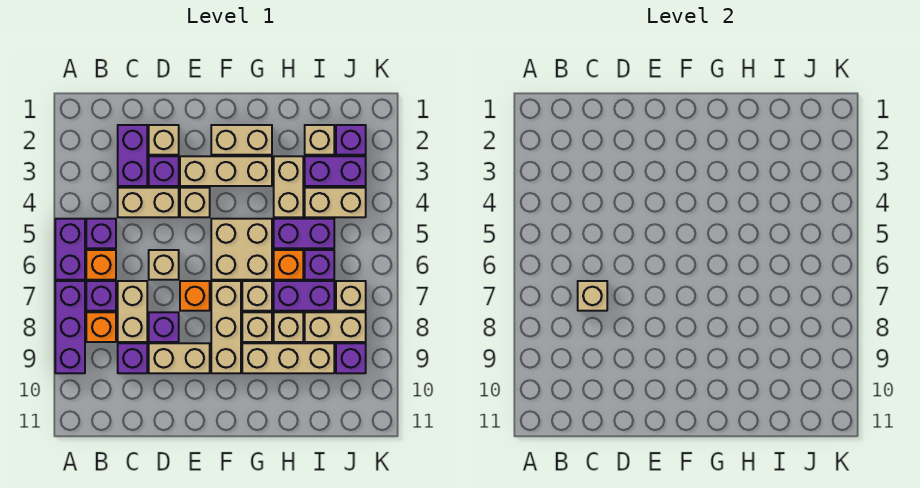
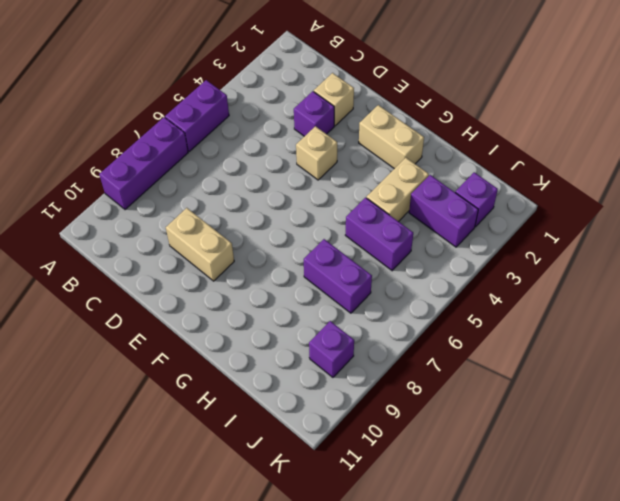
none -> purple brick B5 level 1
none -> orange brick B6 level 1
none -> purple brick B7 level 1
none -> orange brick B8 level 1

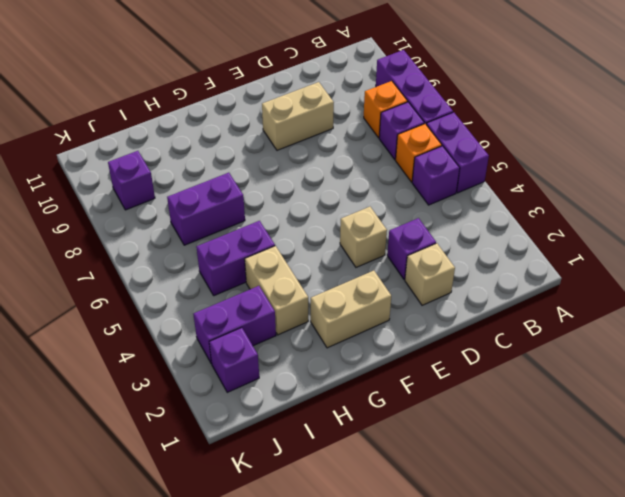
none -> purple brick C2:C3 level 1
none -> tan brick C4:D4 level 1
none -> tan brick C7:C8 level 1
none -> purple brick C9 level 1

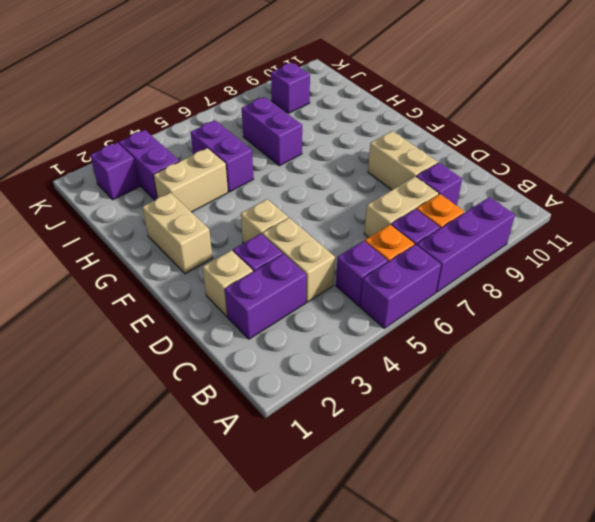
none -> tan brick D6 level 1
none -> purple brick D8 level 1
none -> tan brick E3:G3 level 1
none -> orange brick E7 level 1

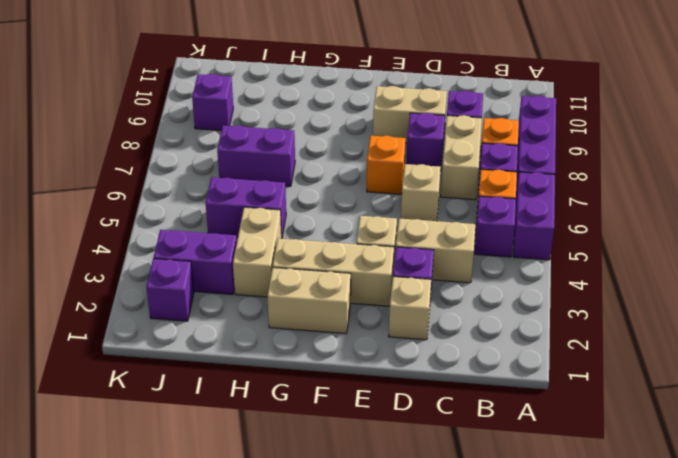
none -> purple brick C2:C3 level 1
none -> tan brick F5:G6 level 1
none -> tan brick F7:F9 level 1
none -> tan brick G7 level 1

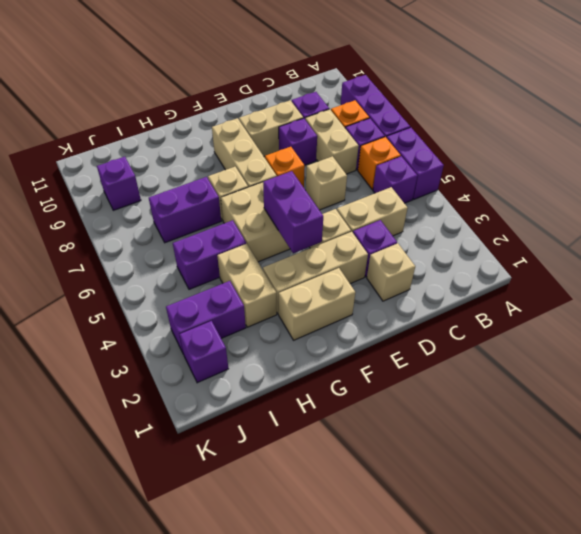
purple brick F4:F5 level 2 -> purple brick C2:C3 level 1
none -> tan brick G8 level 1
none -> tan brick G9:I9 level 1
none -> orange brick H6 level 1
none -> tan brick H8 level 1

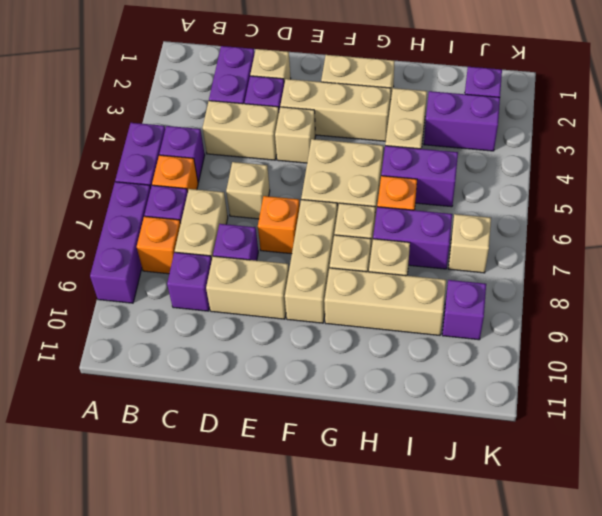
none -> tan brick I2 level 1
none -> tan brick I4:J4 level 1
none -> purple brick I6 level 1
none -> tan brick I8:J8 level 1

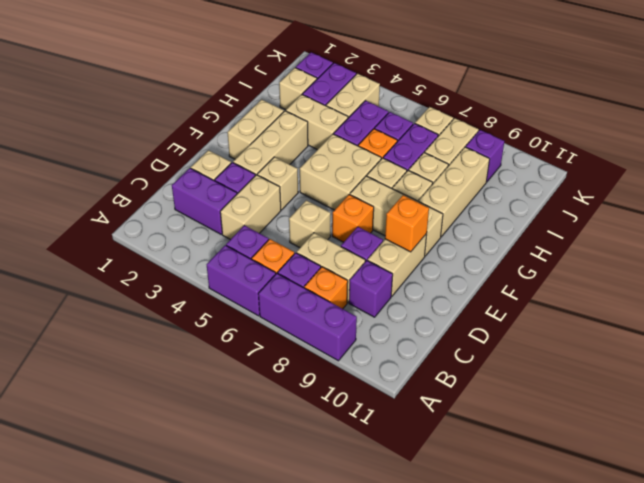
orange brick E9 level 2 -> none
none -> tan brick C7 level 2

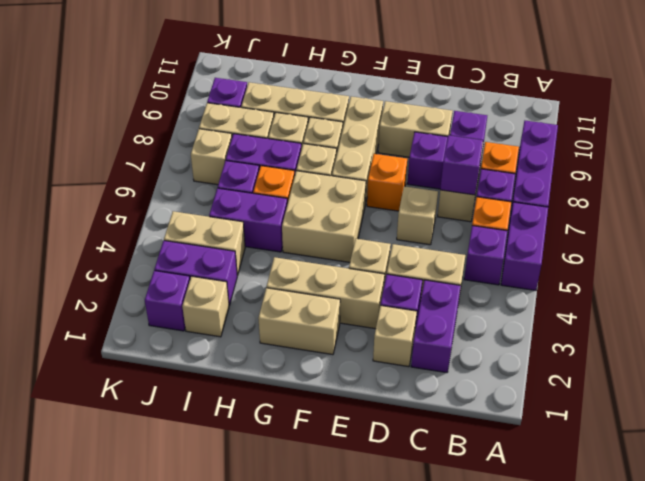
purple brick C7 level 2 -> tan brick C7 level 2
none -> tan brick H3:H4 level 1

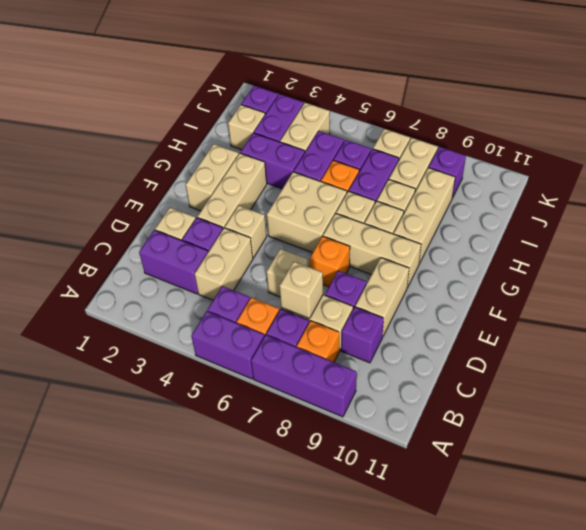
purple brick H3:H4 level 1 -> tan brick H3:H4 level 1

